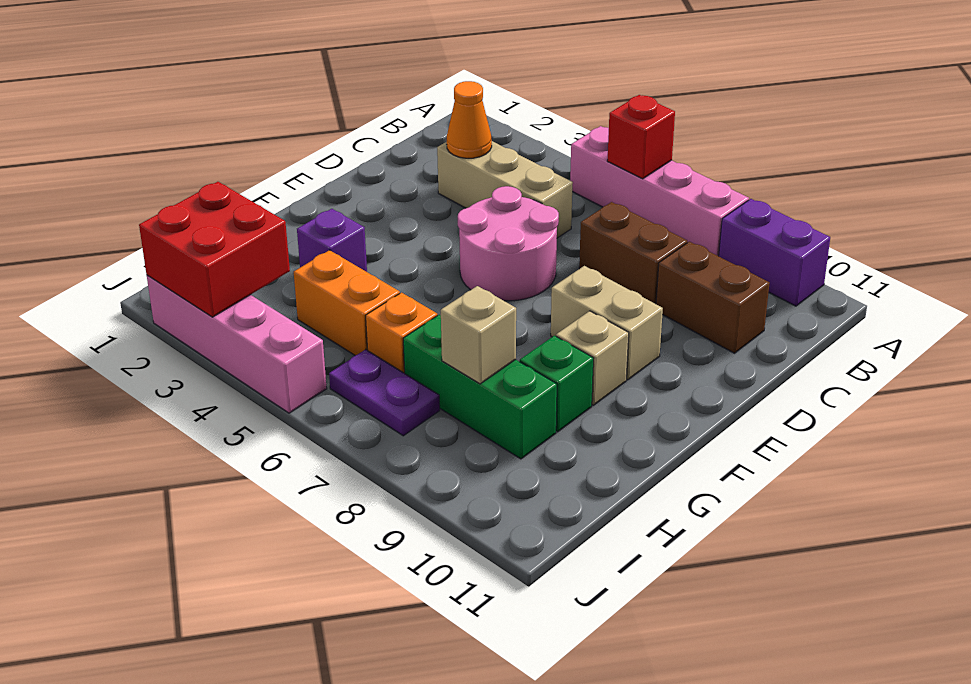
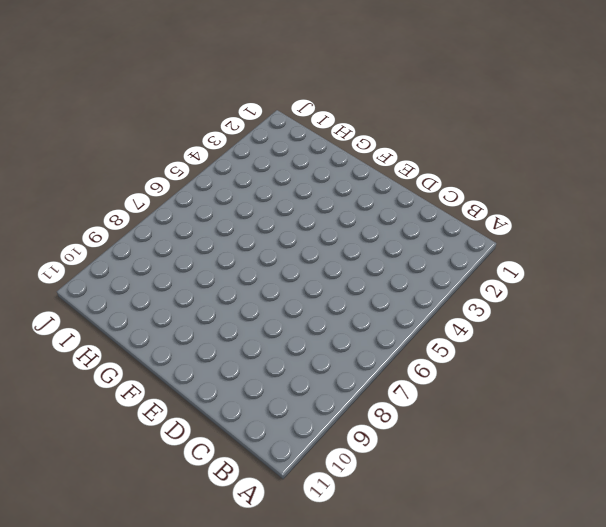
none -> pink brick A5:A8 level 1
none -> purple brick A9:A10 level 1
none -> tan brick C3:C5 level 1

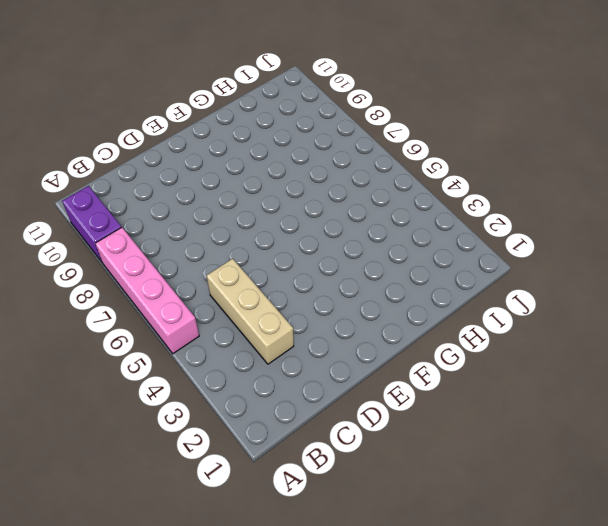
none -> brown brick C7:C8 level 1
none -> brown brick C9:C10 level 1
none -> pink round brick D5:E6 level 1

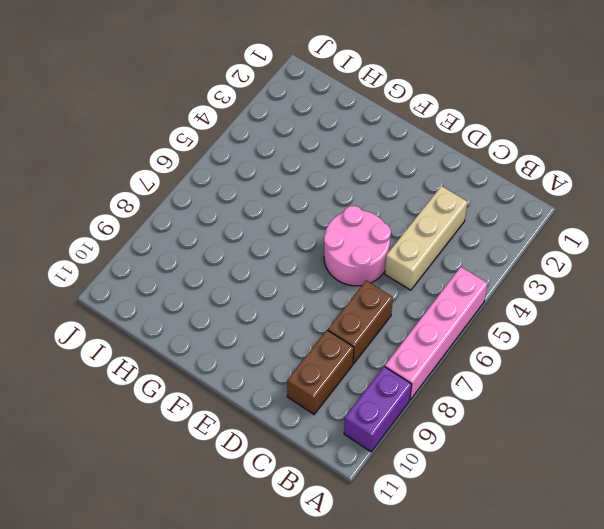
none -> tan brick E8:E9 level 1
none -> tan brick F9 level 1
none -> purple brick G3 level 1

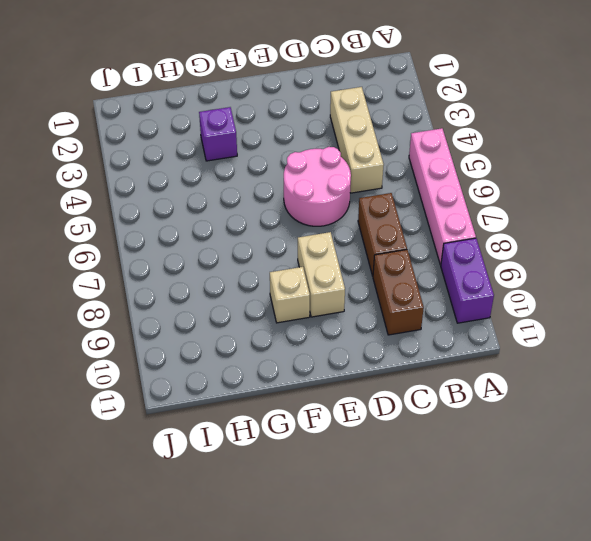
none -> green brick G9 level 1
none -> orange brick H4:H5 level 1
none -> orange brick H6 level 1

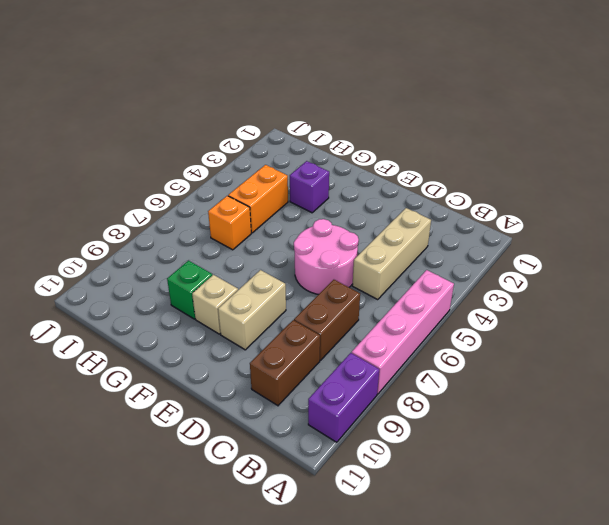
none -> green brick H7:H9 level 1
none -> purple plate I6:I7 level 1
none -> pink brick J2:J5 level 1

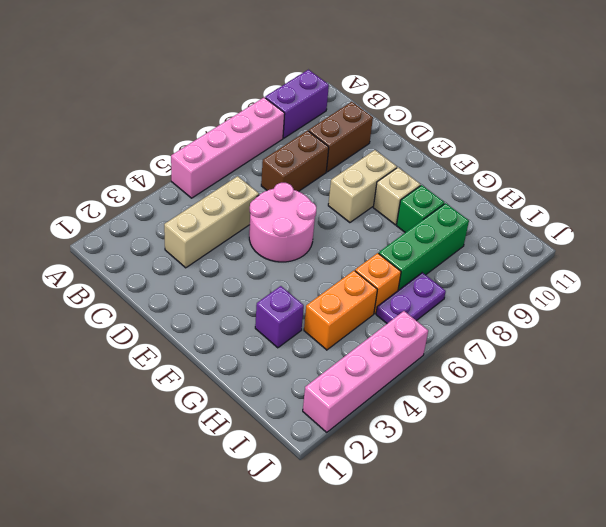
none -> red brick A6 level 2
none -> orange cone C3 level 2
none -> tan brick H8 level 2

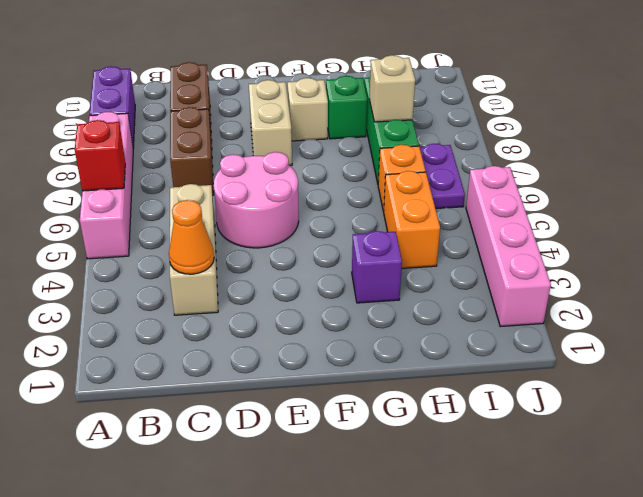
none -> red brick I2:J3 level 2

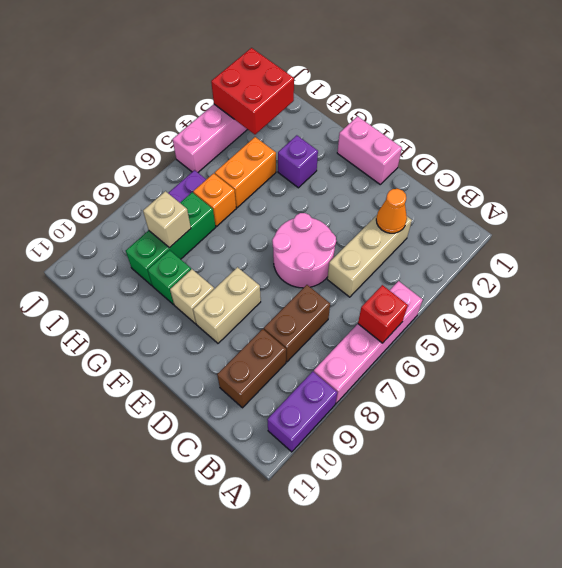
pink brick E1:F1 level 1 -> none

